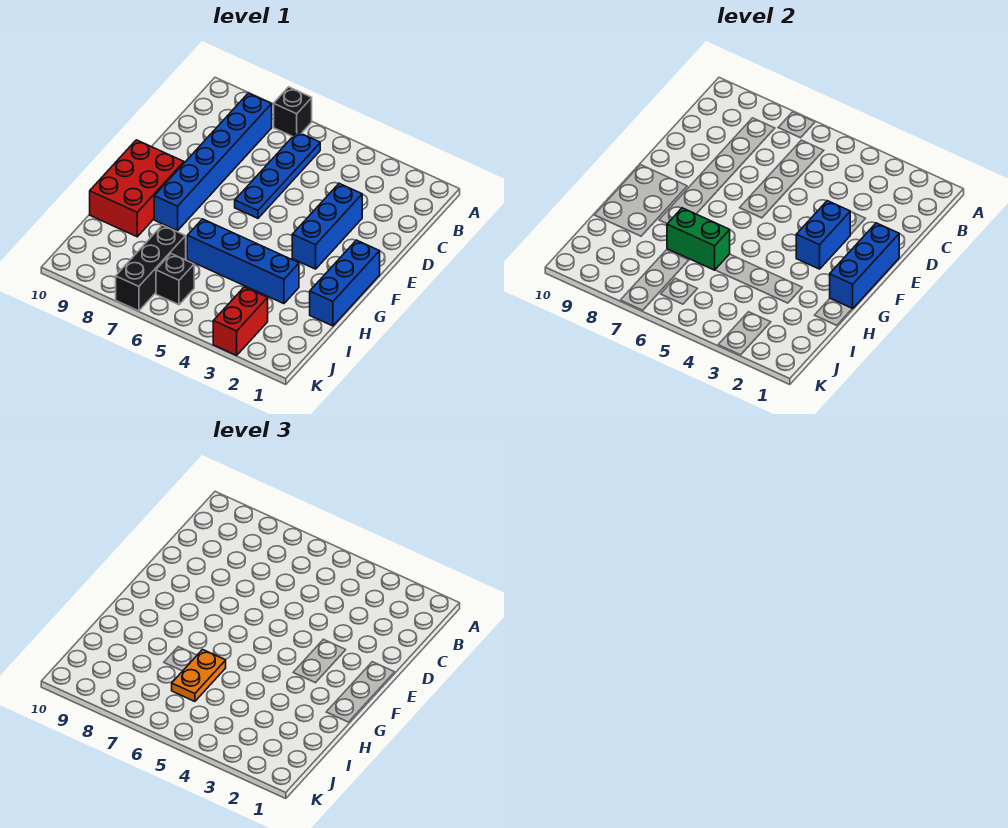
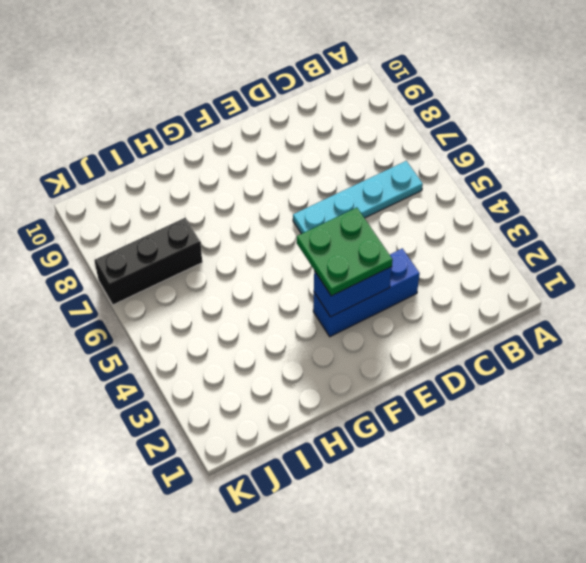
cyan plate B6:E6 level 1 -> blue plate B6:E6 level 1
green plate E3:F4 level 3 -> none
none -> black brick A7 level 1
none -> blue brick B8:G8 level 1
none -> blue brick F1:H1 level 1

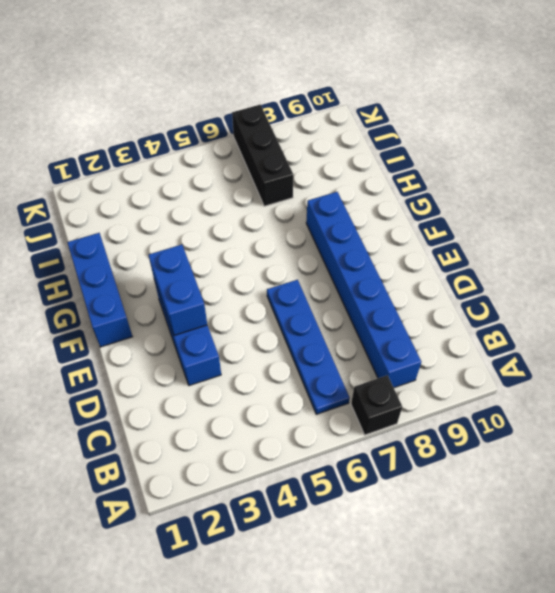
none -> red brick F9:H10 level 1
none -> blue brick H3:H6 level 1
none -> red brick J3:K3 level 1

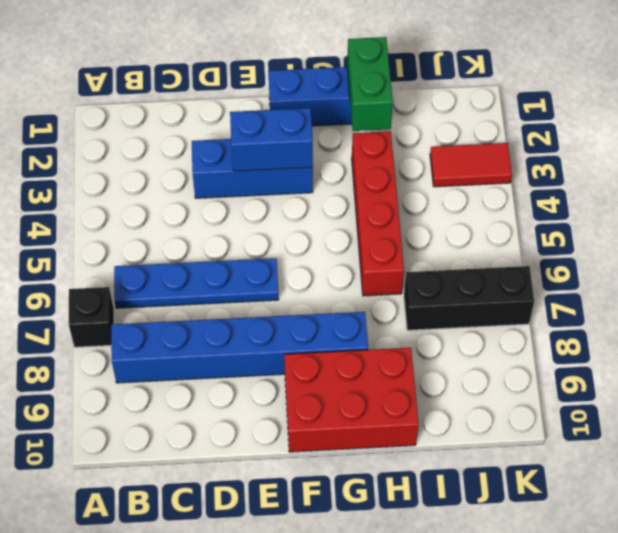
green brick H1:H2 level 2 -> green brick H6:H7 level 2
red brick H3:H6 level 1 -> blue brick H3:H6 level 1
red tile J3:K3 level 1 -> red brick J3:K3 level 1
none -> black brick J6 level 1
none -> blue brick E1:G1 level 2
none -> orange plate H6:I6 level 3

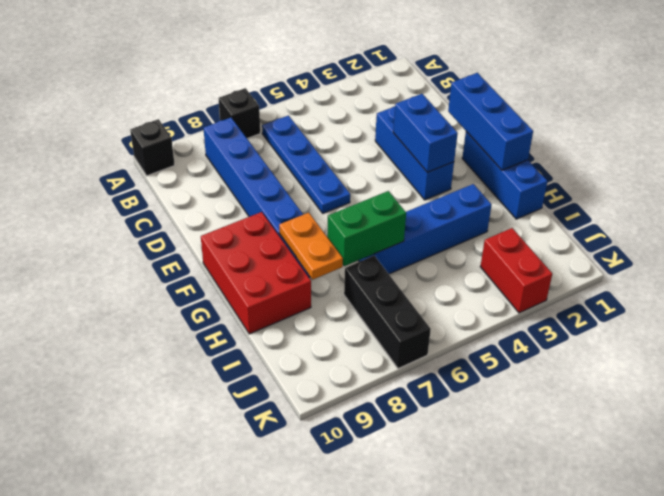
black brick A10 level 1 -> black brick J6 level 1
orange plate G8:H8 level 2 -> orange plate H6:I6 level 3

